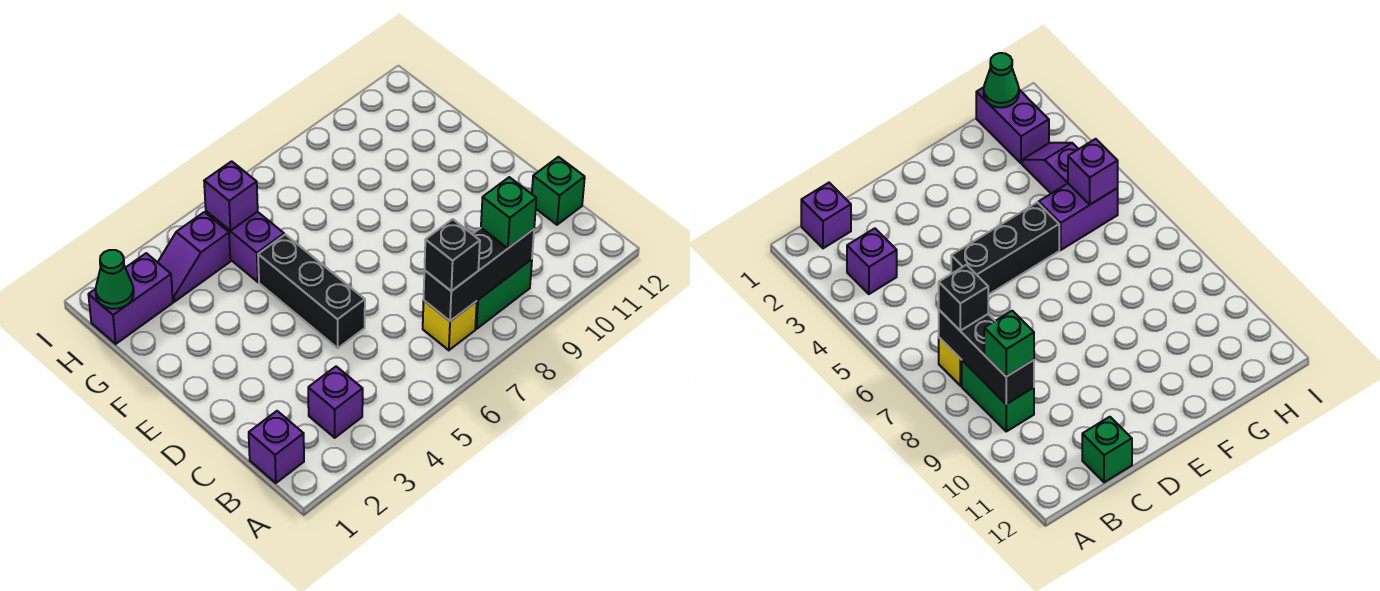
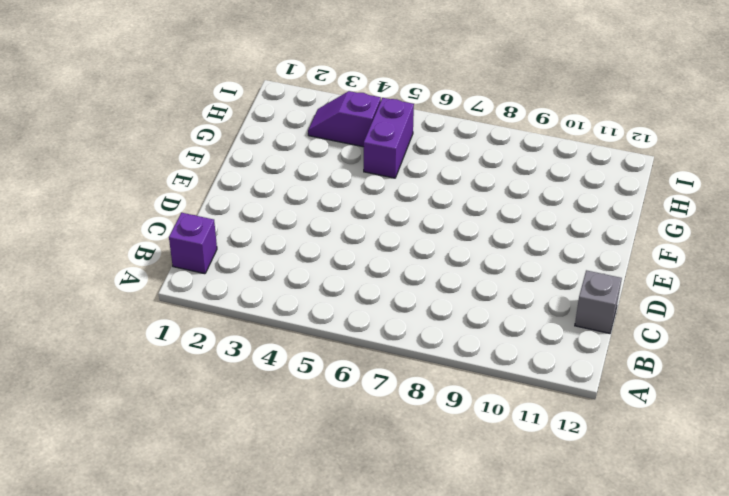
grey brick C12 level 1 -> green brick C12 level 1
none -> purple brick B3 level 1
none -> yellow brick B7 level 1
none -> green brick B8:B9 level 1

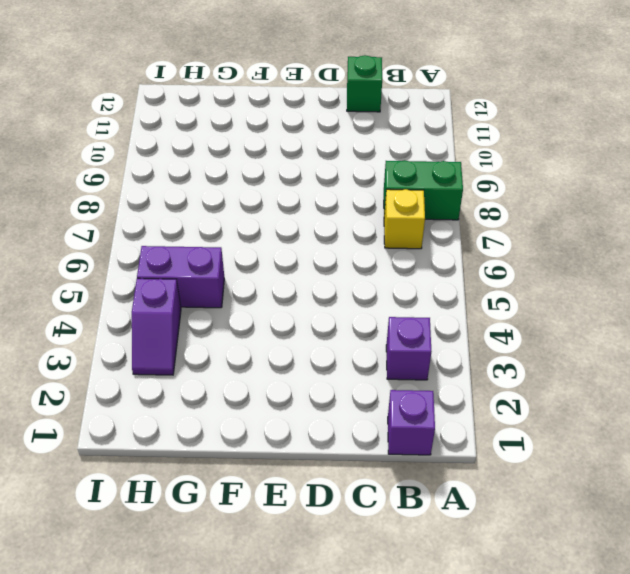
green brick A8:B8 level 1 -> green brick B8:B9 level 1
none -> black brick D5:F5 level 1
none -> purple brick H1:H2 level 1
none -> black brick B7:B9 level 2

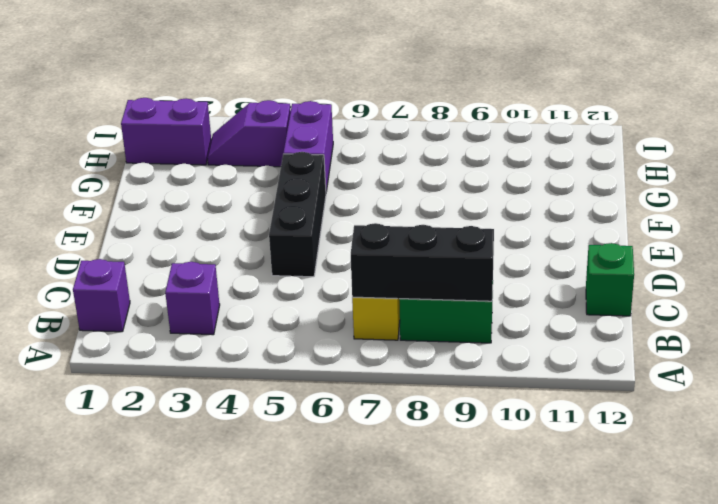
none -> green cone H1 level 2
none -> purple brick H5 level 2
none -> black brick B7 level 3

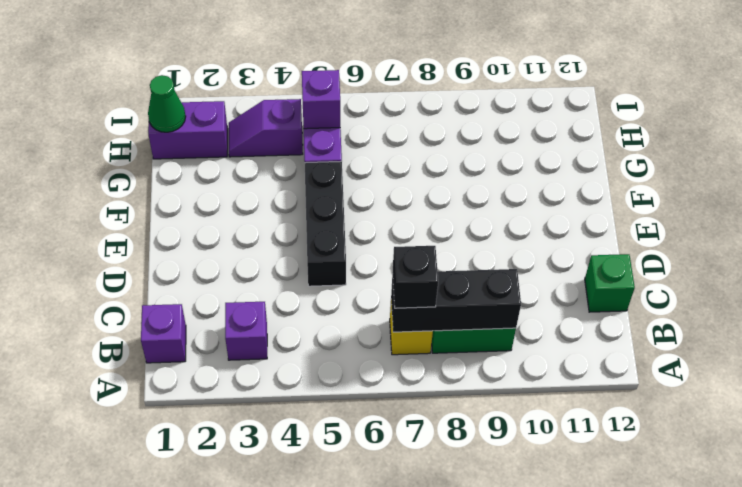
none -> green brick B9 level 3

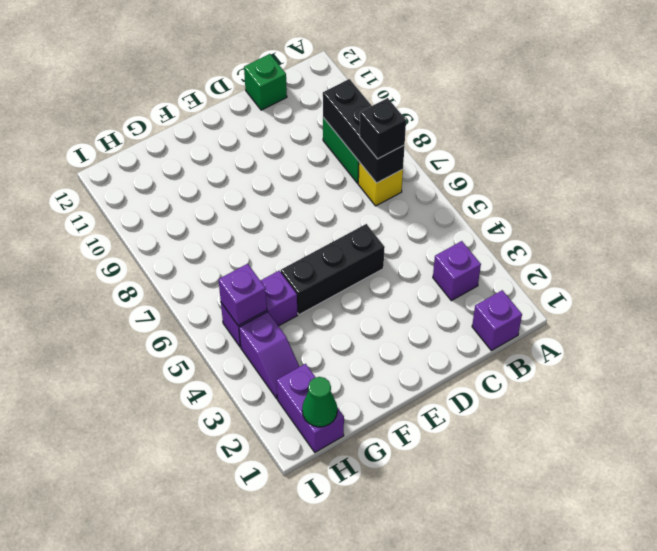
none -> green brick B9 level 3

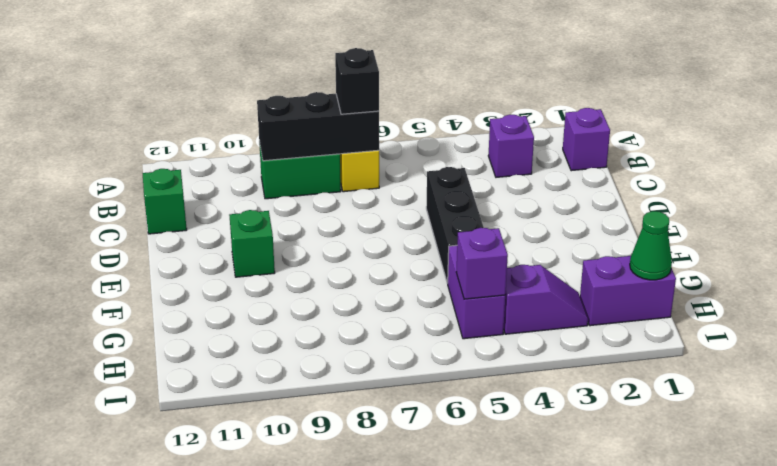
green brick E10 level 1 -> green brick B9 level 3

